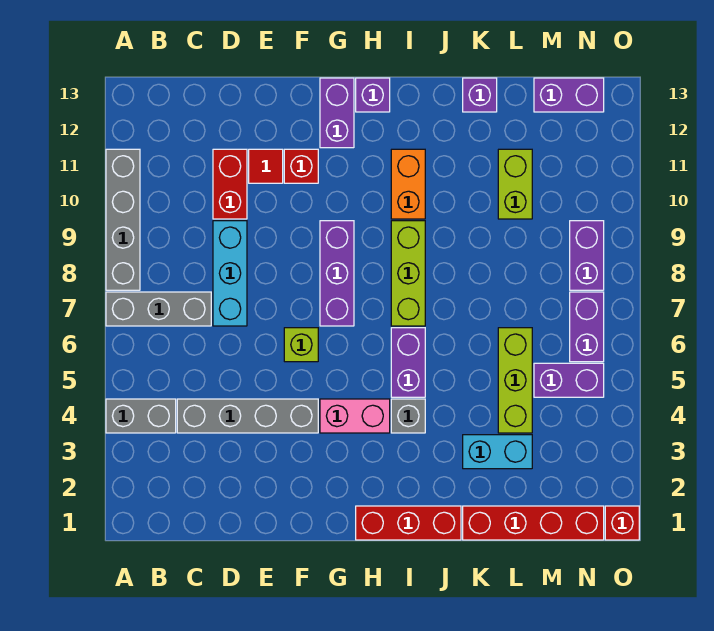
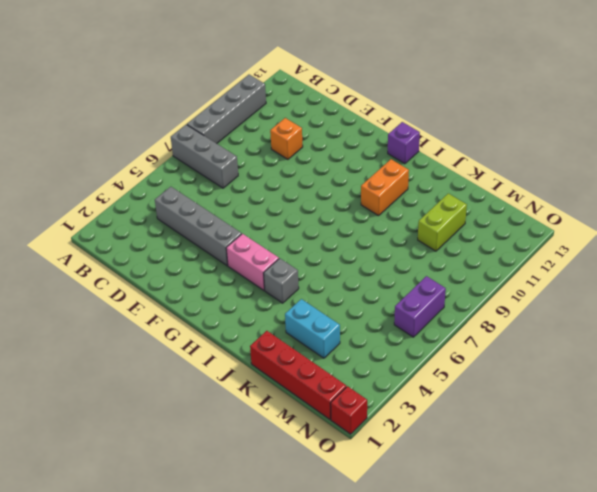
orange brick D10 level 1 -> red brick D10:D11 level 1
none -> grey brick A4:B4 level 1
none -> cyan brick D7:D9 level 1
none -> red tile E11 level 1

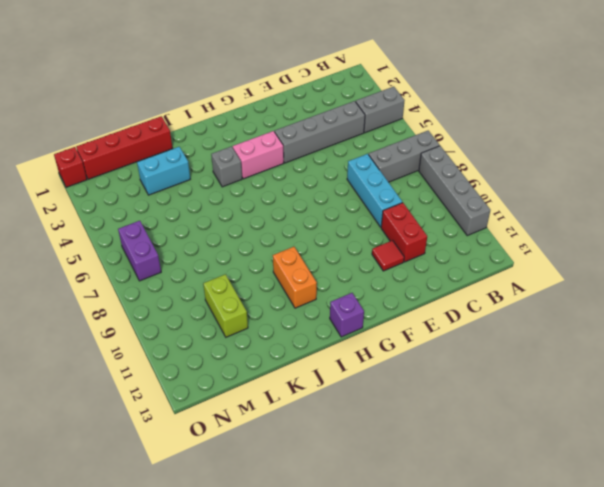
none -> lime brick F6 level 1
none -> red brick F11 level 1
none -> purple brick G7:G9 level 1

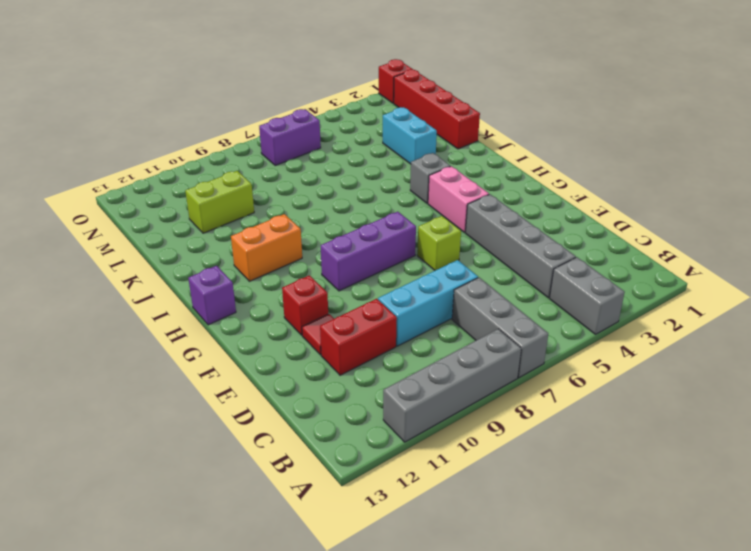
none -> purple brick G12:G13 level 1
none -> red brick H1:J1 level 1
none -> purple brick I5:I6 level 1

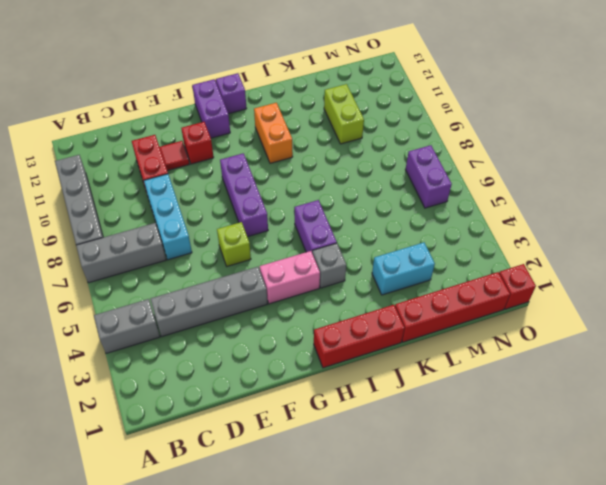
none -> lime brick I7:I9 level 1
none -> purple brick K13 level 1
none -> lime brick L4:L6 level 1

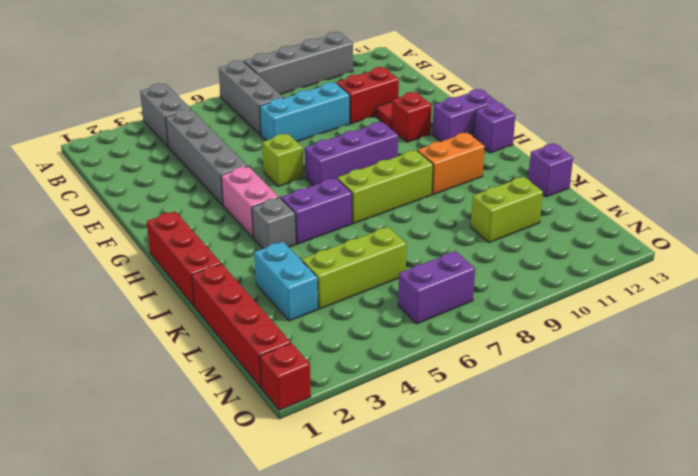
none -> purple brick M5:N5 level 1
none -> purple brick M13:N13 level 1
none -> purple brick N8:N9 level 1

